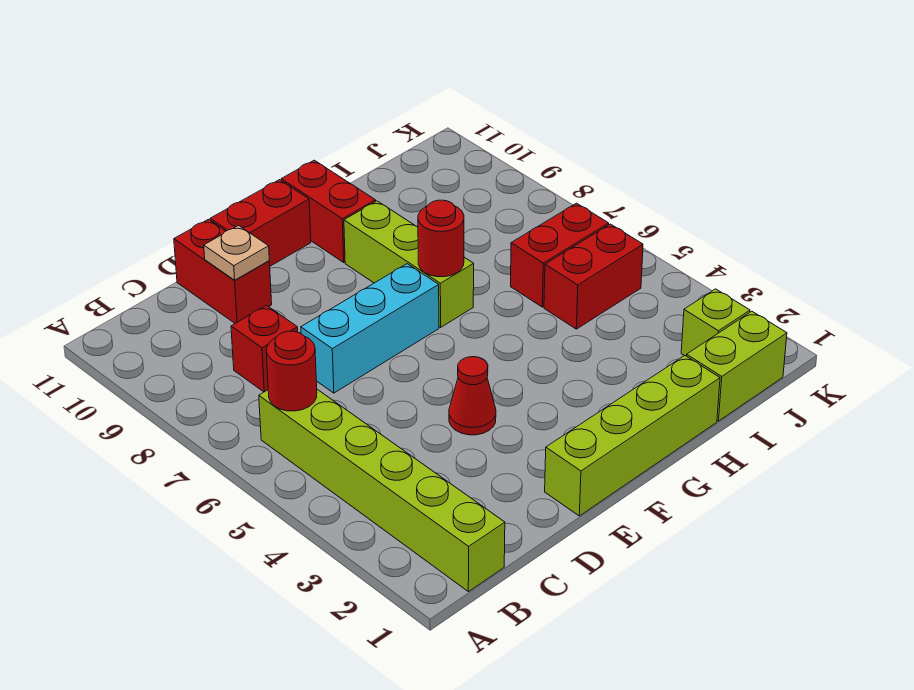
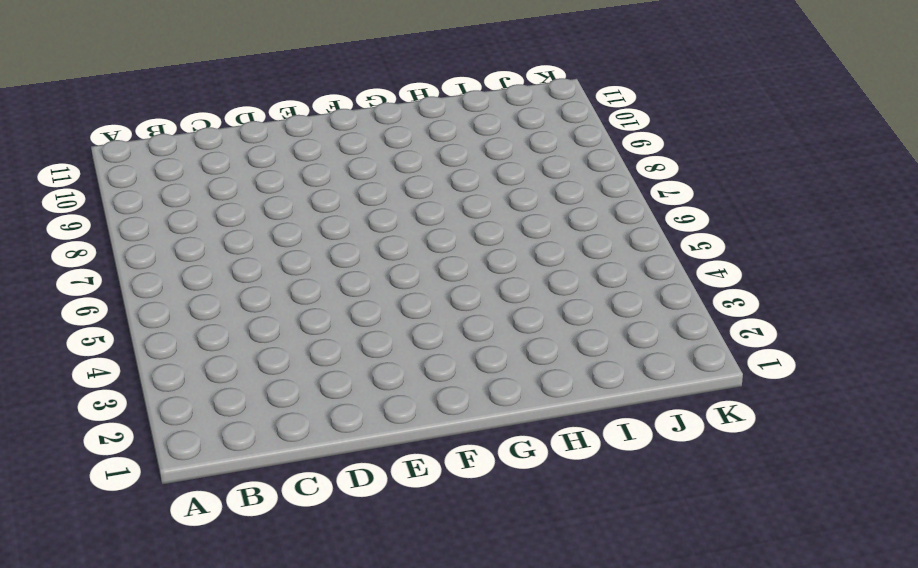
none -> lime brick B1:B6 level 1
none -> red brick C8 level 1
none -> cyan brick D7:F7 level 1

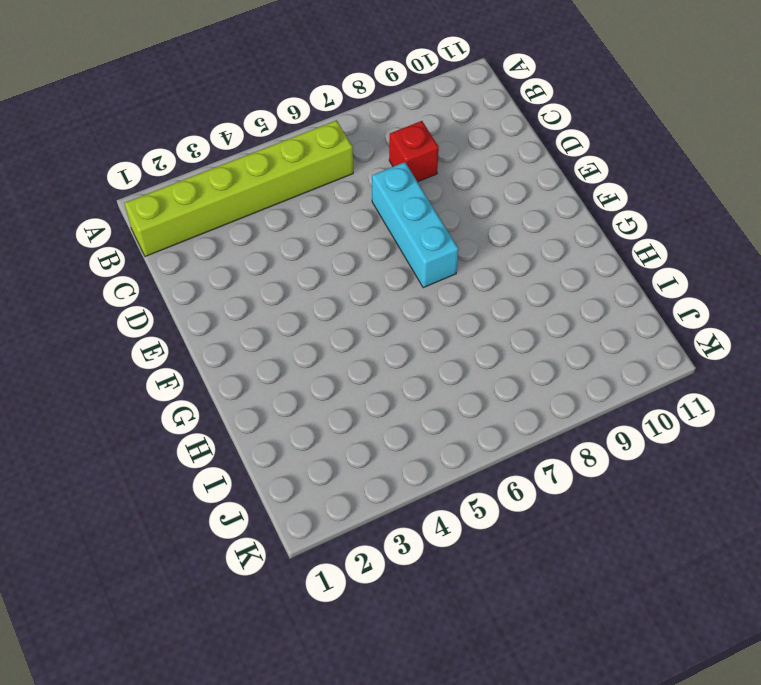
none -> red brick D10:D11 level 1
none -> lime brick E1:H1 level 1
none -> red cone E4 level 1

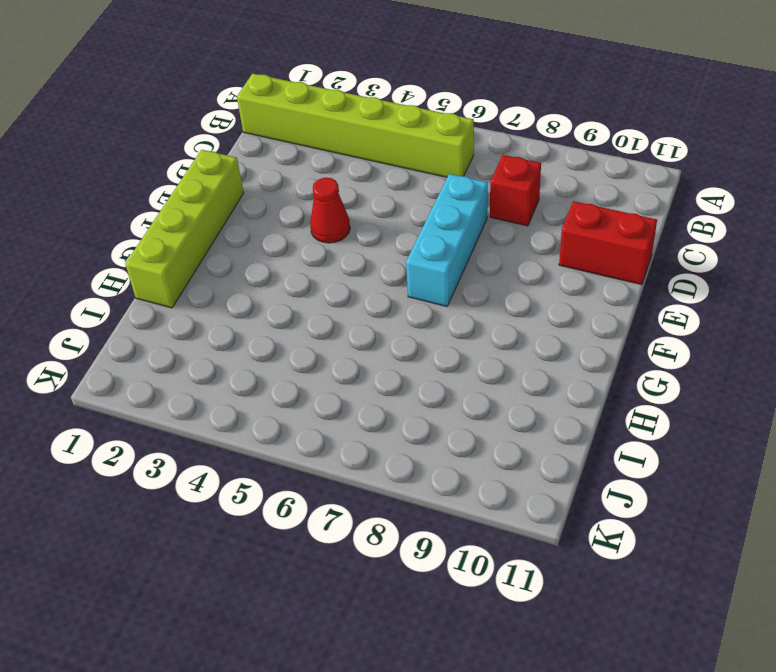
none -> red brick E11:F11 level 1
none -> lime brick G7:G9 level 1
none -> red brick G10:G11 level 1

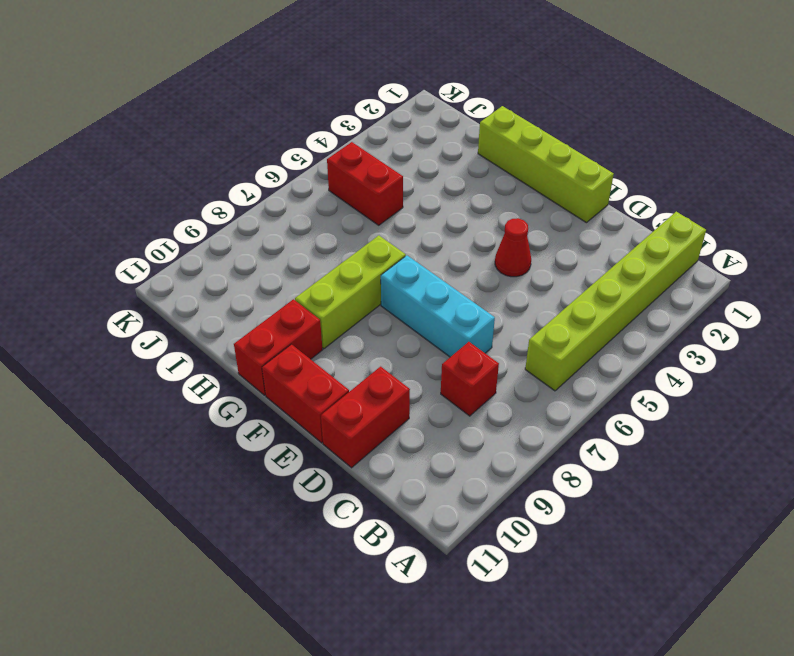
none -> lime brick I1:J1 level 1
none -> red brick I6:J6 level 1
none -> lime brick J2 level 1

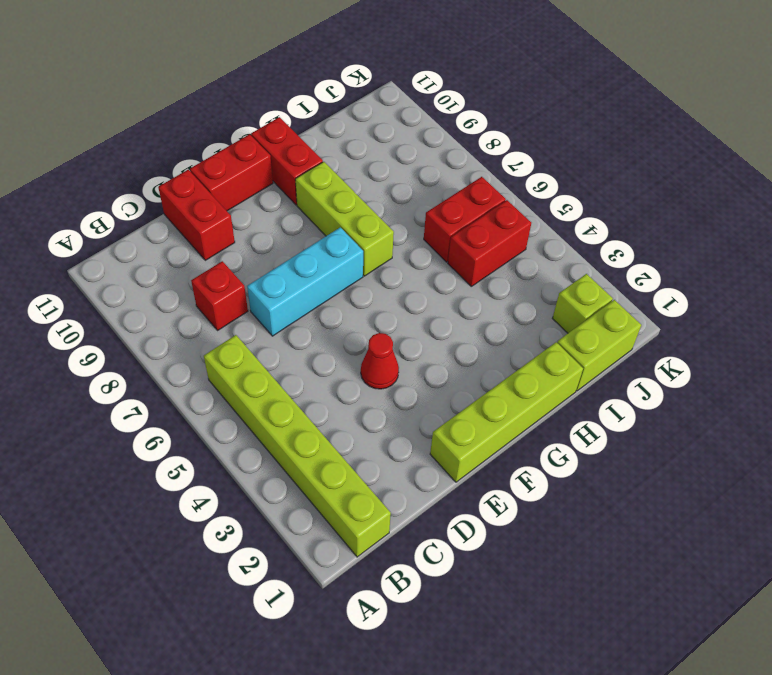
none -> red round brick B6 level 2
none -> tan plate D10 level 2
none -> red round brick G7 level 2

